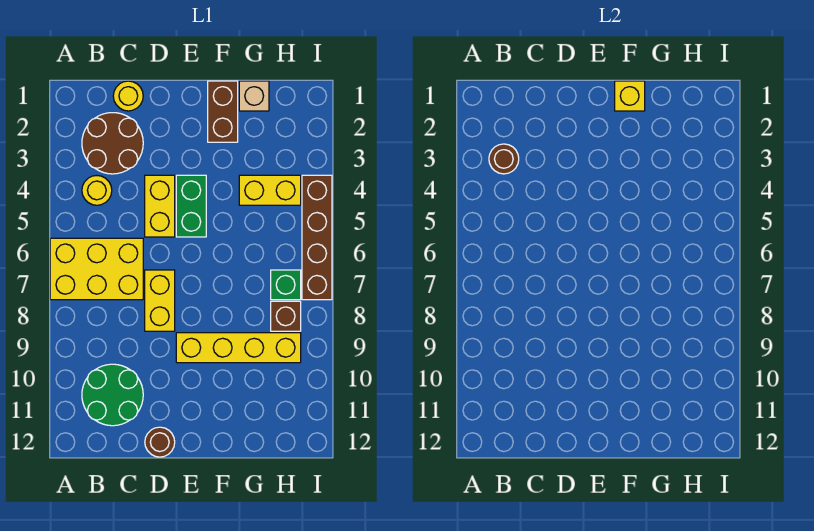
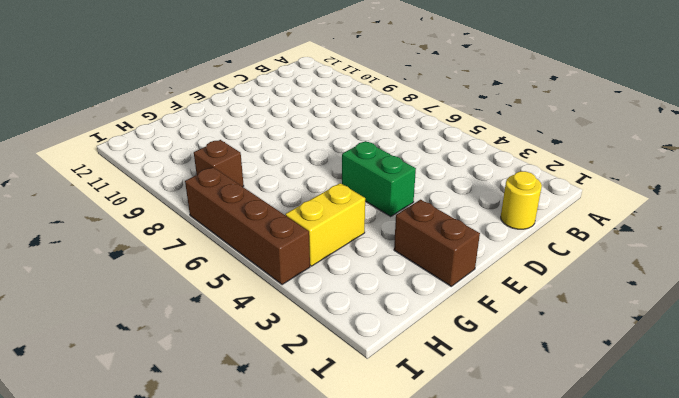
none -> yellow brick A6:C7 level 1
none -> brown round brick B2:C3 level 1
none -> yellow round brick B4 level 1

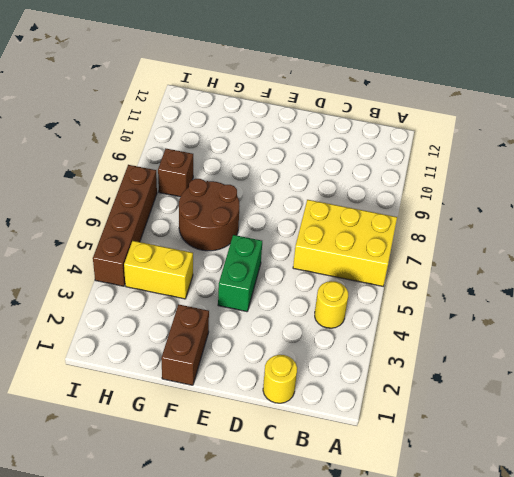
brown round brick F6:G7 level 1 -> brown round brick B2:C3 level 1
none -> green round brick B10:C11 level 1
none -> yellow brick D4:D5 level 1
none -> yellow brick D7:D8 level 1

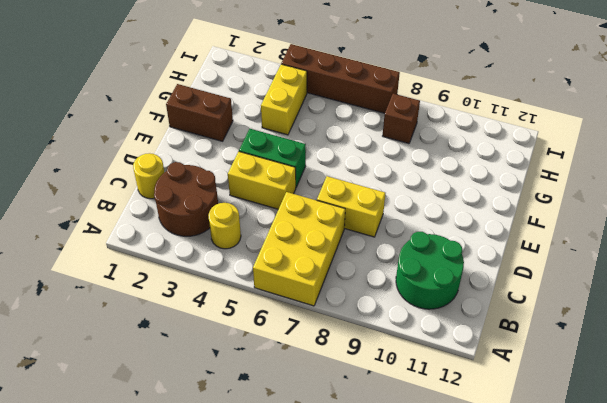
none -> brown round brick D12 level 1
none -> yellow brick E9:H9 level 1
none -> tan brick G1 level 1

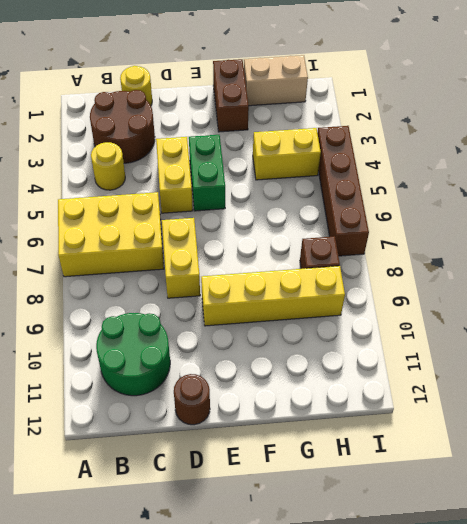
tan brick G1:H1 level 1 -> tan brick G1 level 1
none -> green brick H7 level 1
none -> brown round brick B3 level 2
none -> yellow brick F1 level 2

